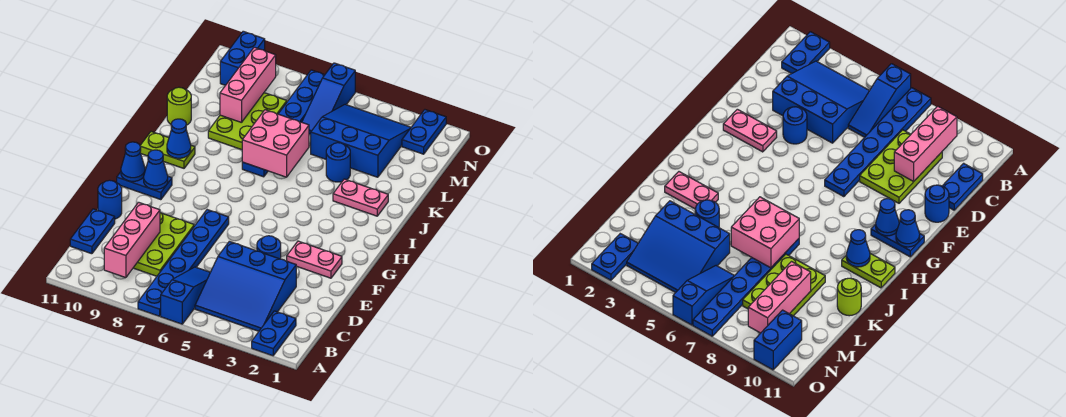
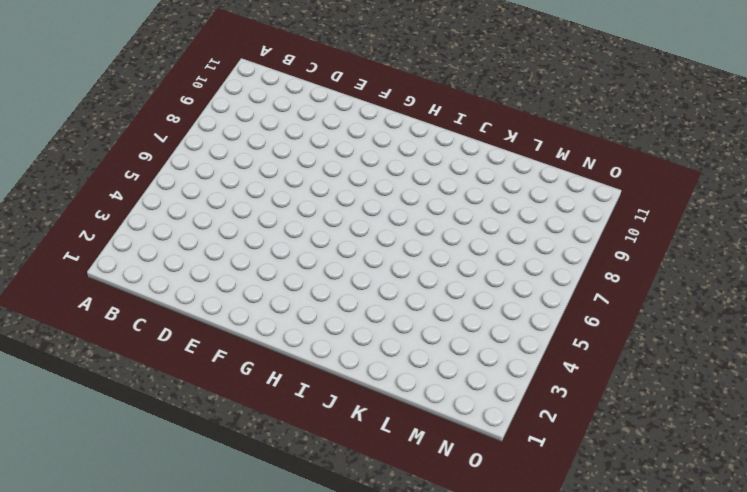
none -> blue plate A2:B2 level 1
none -> blue slope A6:C6 level 1 top A
none -> blue plate A7:F7 level 1

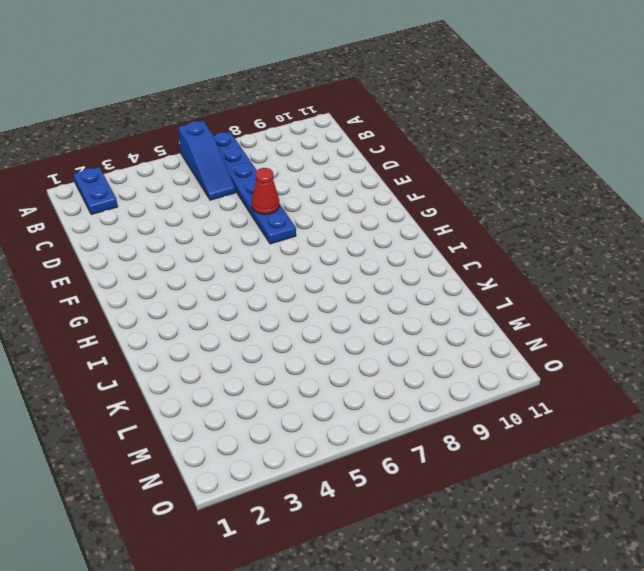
red cone E7 level 2 -> none
none -> blue slope B3:D5 level 1 top D
none -> lime plate C8:E9 level 1
none -> blue plate C11:D11 level 1

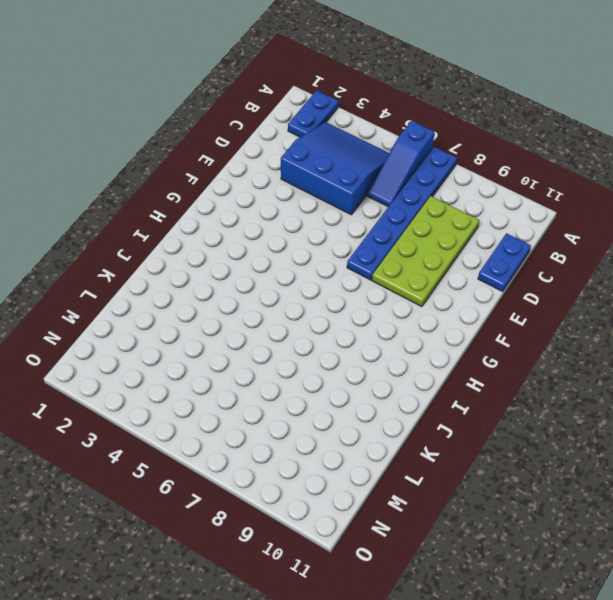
lime plate C8:F9 level 1 -> lime plate C8:E9 level 1
none -> blue round brick E4 level 1
none -> blue round brick E11 level 1
none -> pink plate F2:F3 level 1

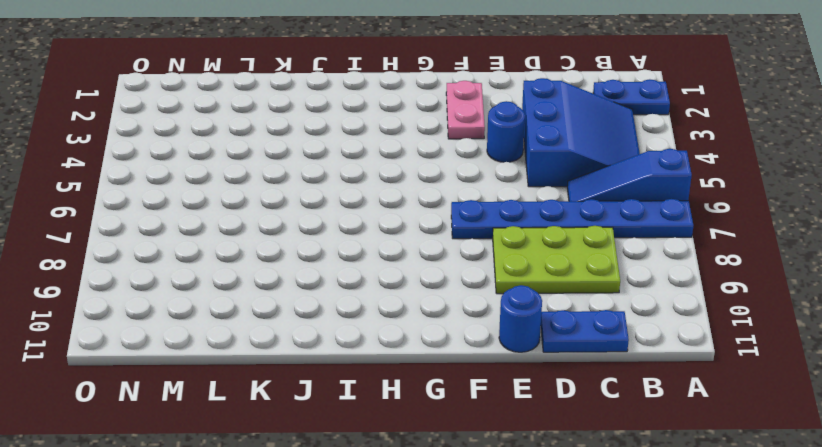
none -> blue plate G10:G11 level 1
none -> lime plate I10:I11 level 1
none -> pink plate J2:J3 level 1

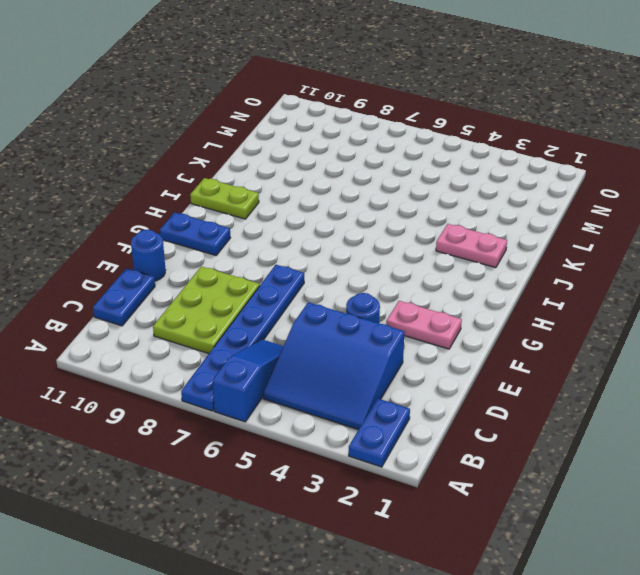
none -> blue plate J7:O7 level 1
none -> blue round brick K4 level 1
none -> lime plate K8:M9 level 1

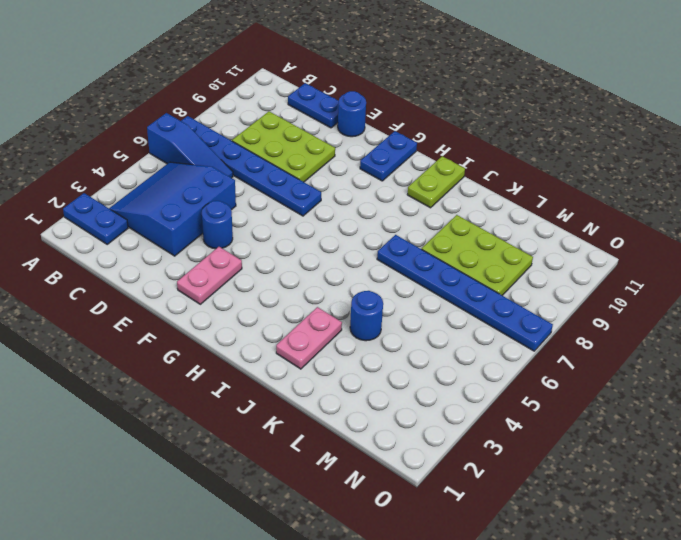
none -> lime round brick K11 level 1
none -> blue slope L3:N5 level 1 top L
none -> blue slope M6:O6 level 1 top O

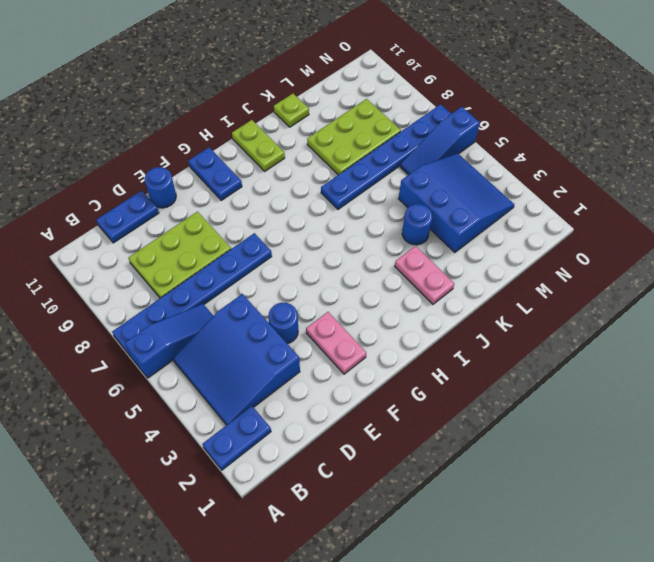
lime plate K11 level 1 -> lime round brick K11 level 1
none -> blue plate N2:O2 level 1
none -> blue brick N10:O10 level 1
none -> pink brick B9:D9 level 2

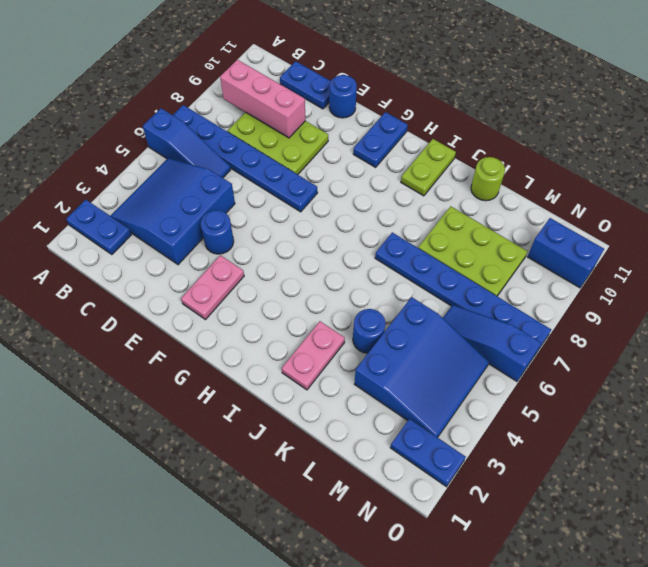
none -> blue cone G10 level 2
none -> blue cone G11 level 2
none -> blue cone I10 level 2

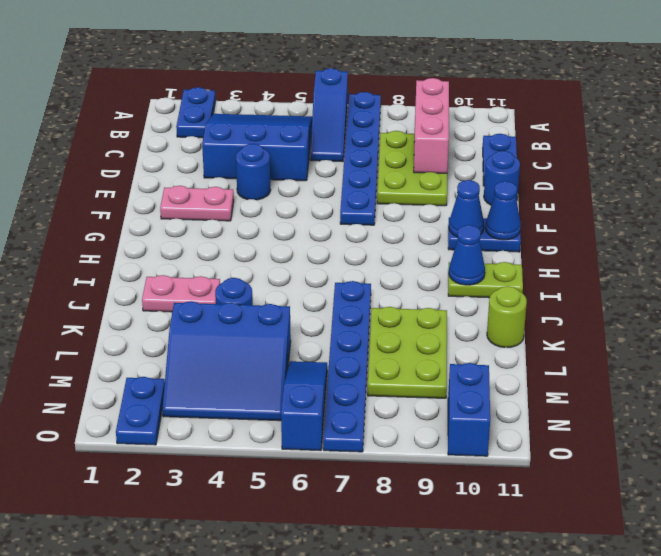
none -> pink brick J6:K7 level 2
none -> pink brick L9:N9 level 2

